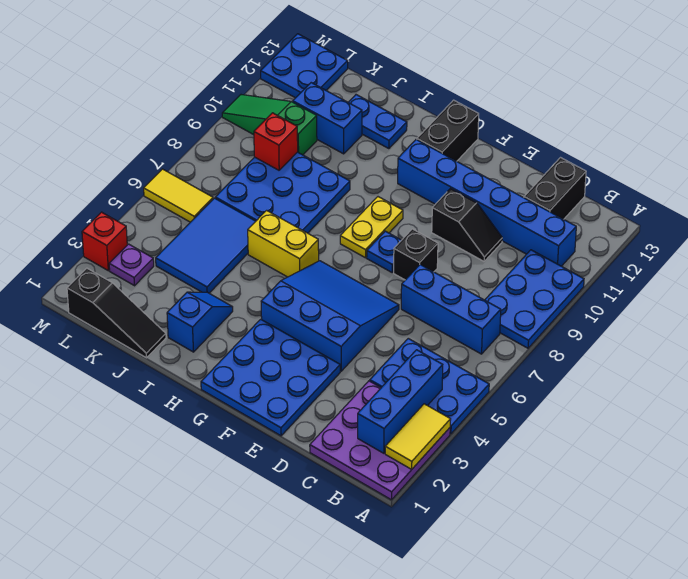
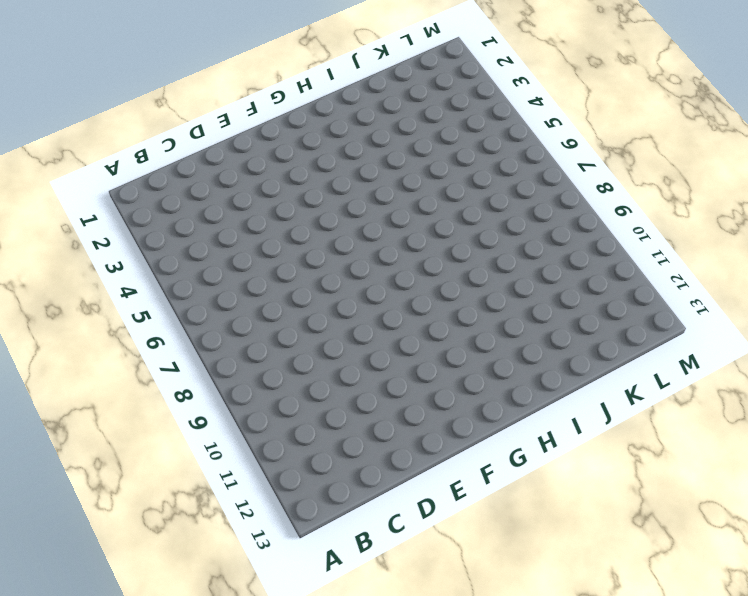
none -> purple plate A1:C3 level 1
none -> blue plate A4:C5 level 1
none -> blue plate A8:B10 level 1

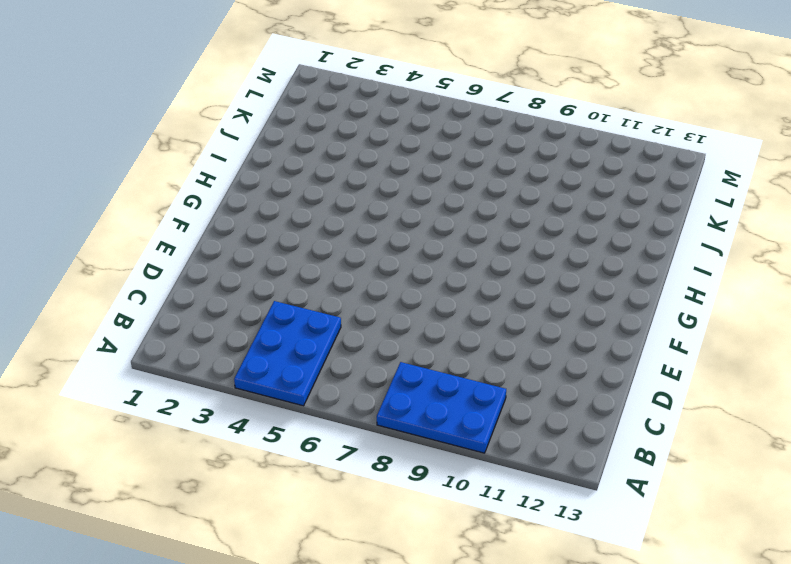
none -> purple plate A1:C3 level 1
none -> blue brick B7:D7 level 1
none -> blue brick B11:G11 level 1

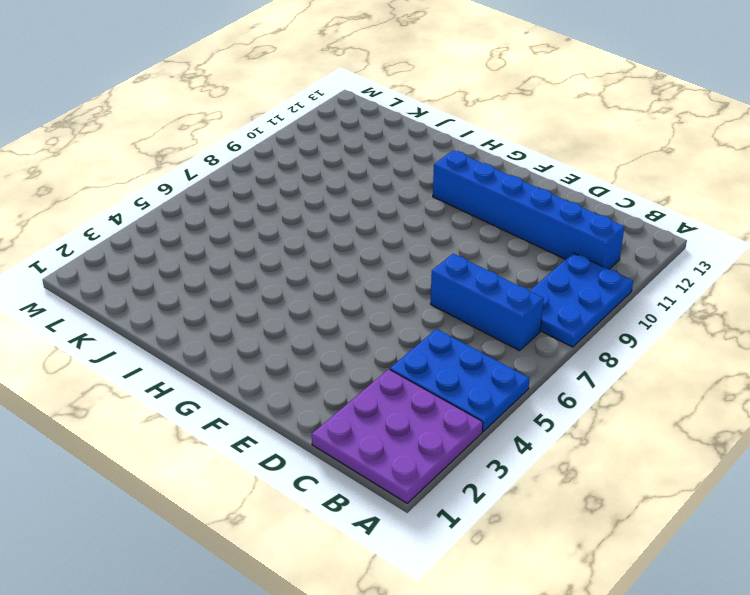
none -> black brick C12:C13 level 1
none -> black slope D10:E10 level 1 top E
none -> blue plate E1:G3 level 1

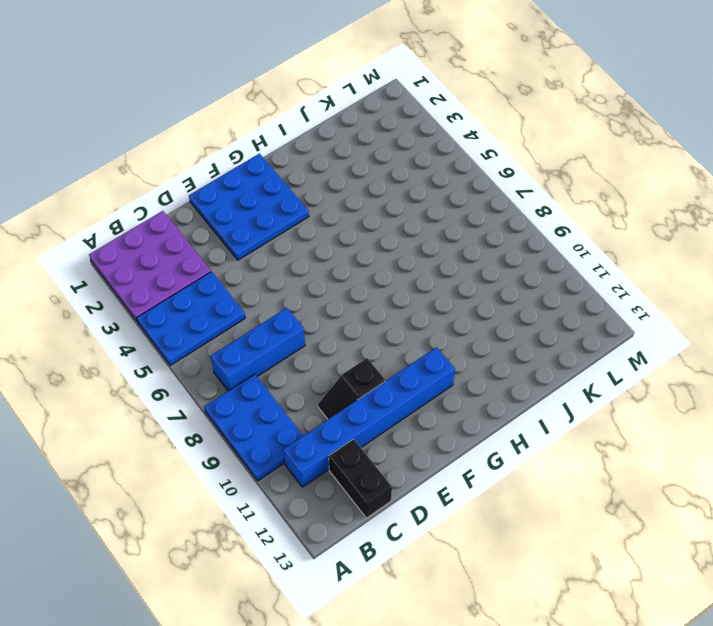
none -> blue slope E4:G6 level 1 top 4
none -> black brick E8 level 1
none -> blue plate F8 level 1

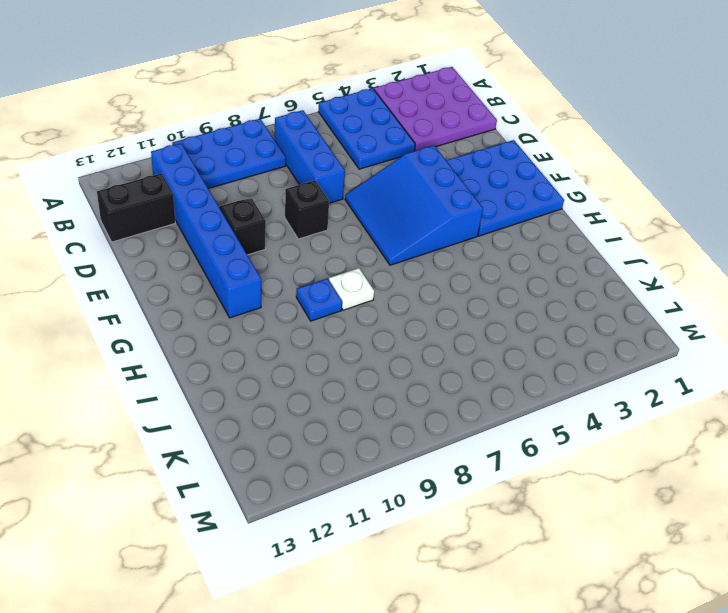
white plate H8 level 1 -> none
blue plate H9 level 1 -> blue plate F8 level 1
none -> yellow plate G8:G9 level 1
none -> black brick G12:G13 level 1
none -> yellow brick H6:I6 level 1

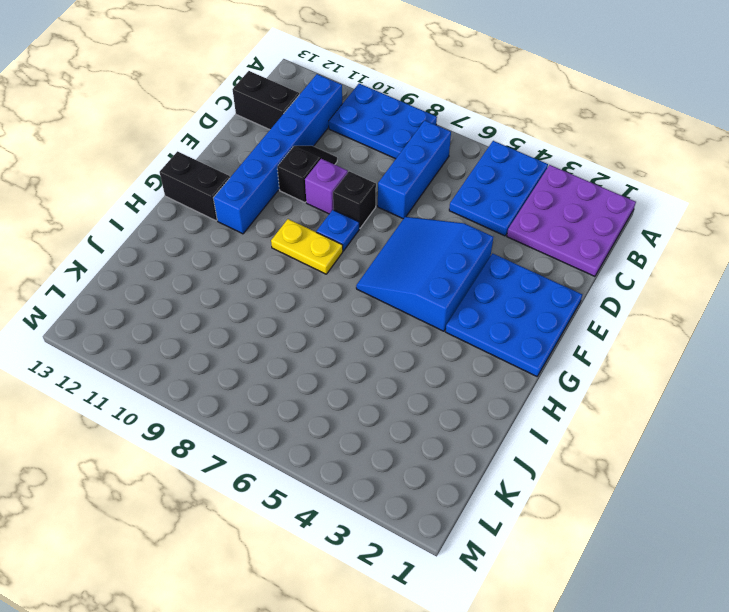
purple brick E9 level 1 -> none
none -> yellow brick H6:I6 level 1
none -> blue slope I2:I3 level 1 top 2
none -> blue plate I7:K9 level 1

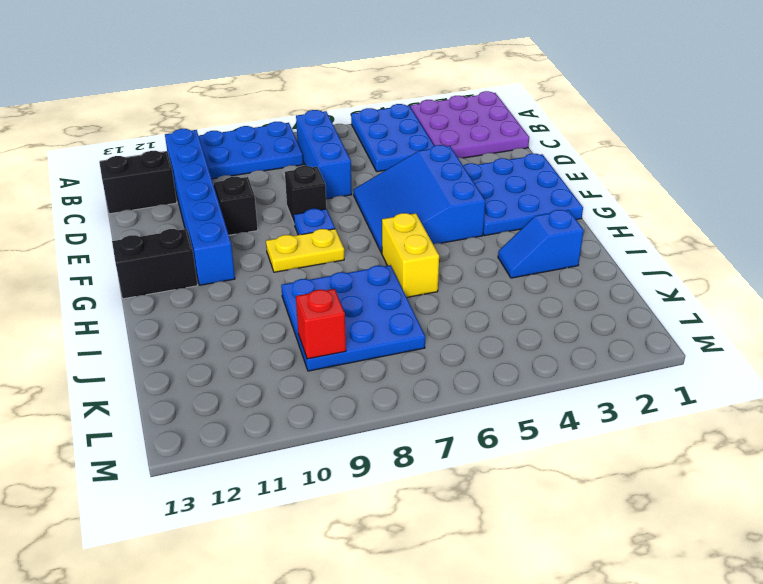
none -> blue plate I12:J12 level 1
none -> black slope J1:L1 level 1 top L
none -> blue tile J4:K6 level 1

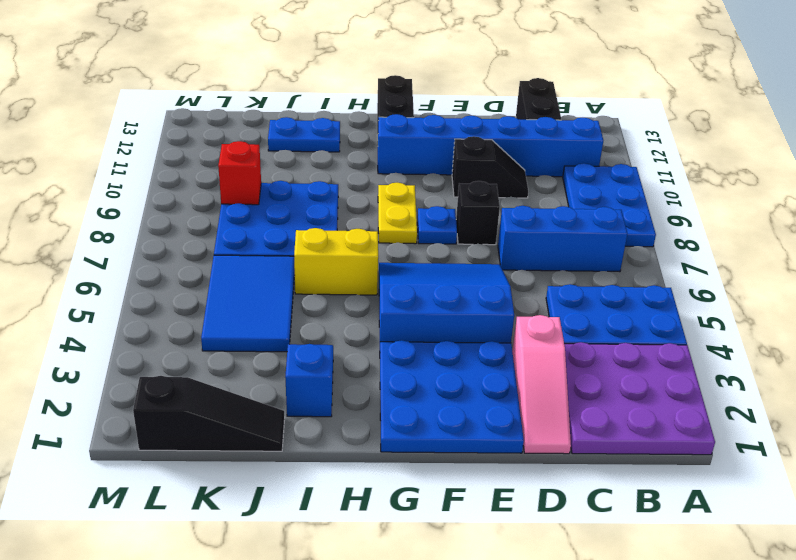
pink slope D1:D3 level 1 top 3 -> none
none -> blue brick J11:K11 level 1
none -> green slope K10:M10 level 1 top K
none -> purple plate L3 level 1

